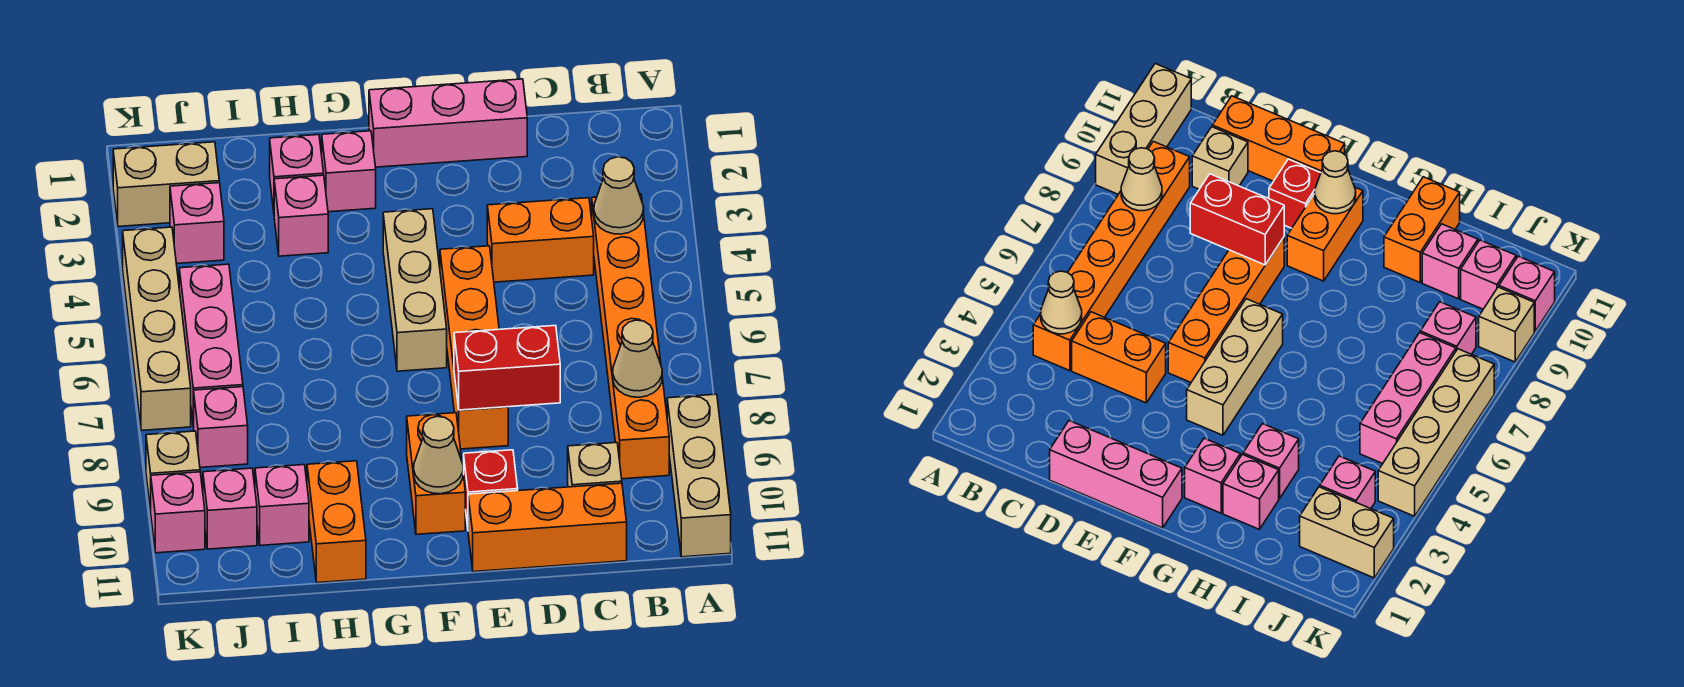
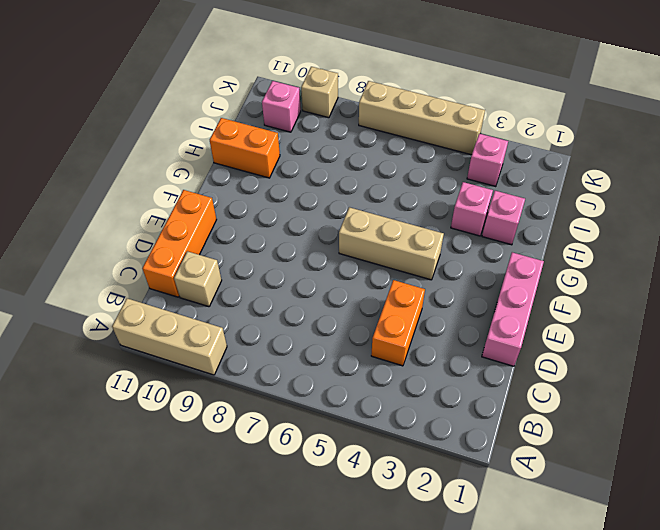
none -> orange brick B4:B9 level 1
none -> orange brick E5:E8 level 1
none -> red brick E10 level 1

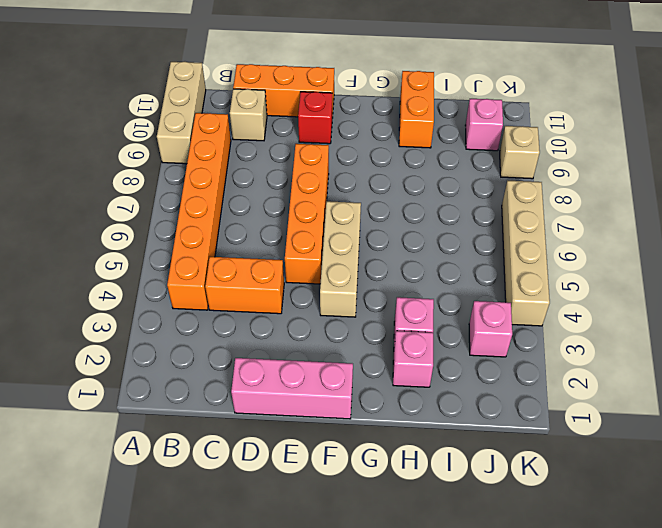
none -> orange brick F9:F10 level 1
none -> pink brick G2 level 1
none -> pink brick I10 level 1

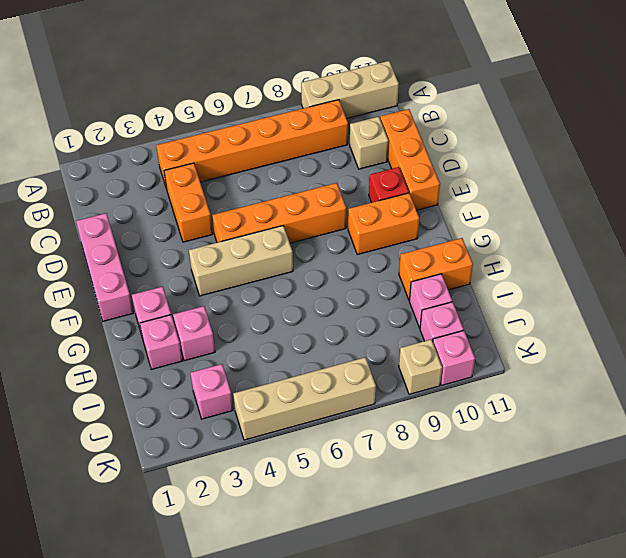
none -> tan brick J2:K2 level 1
none -> pink brick J5:J7 level 1
none -> pink brick J8 level 1

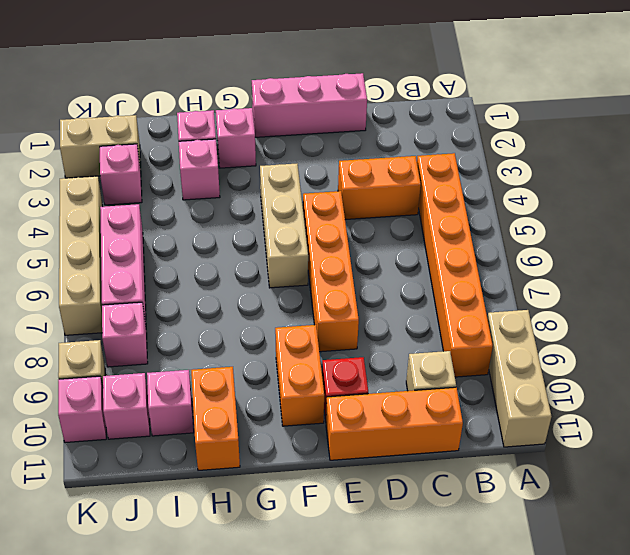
none -> tan cone B4 level 2
none -> tan cone B8 level 2
none -> red brick D8:E8 level 2

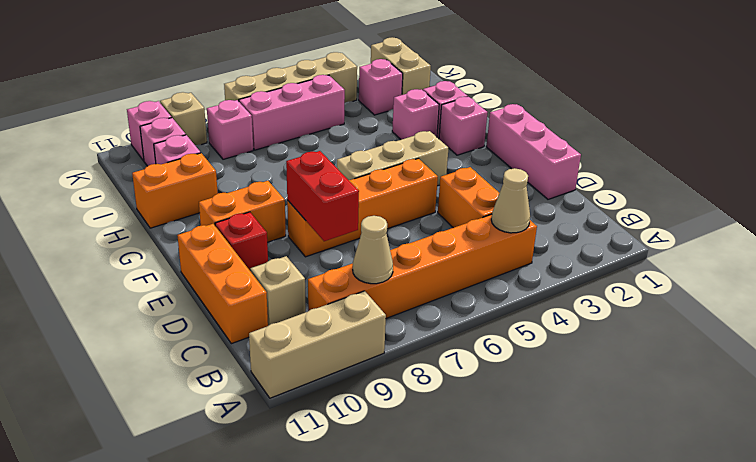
none -> tan cone F10 level 2

